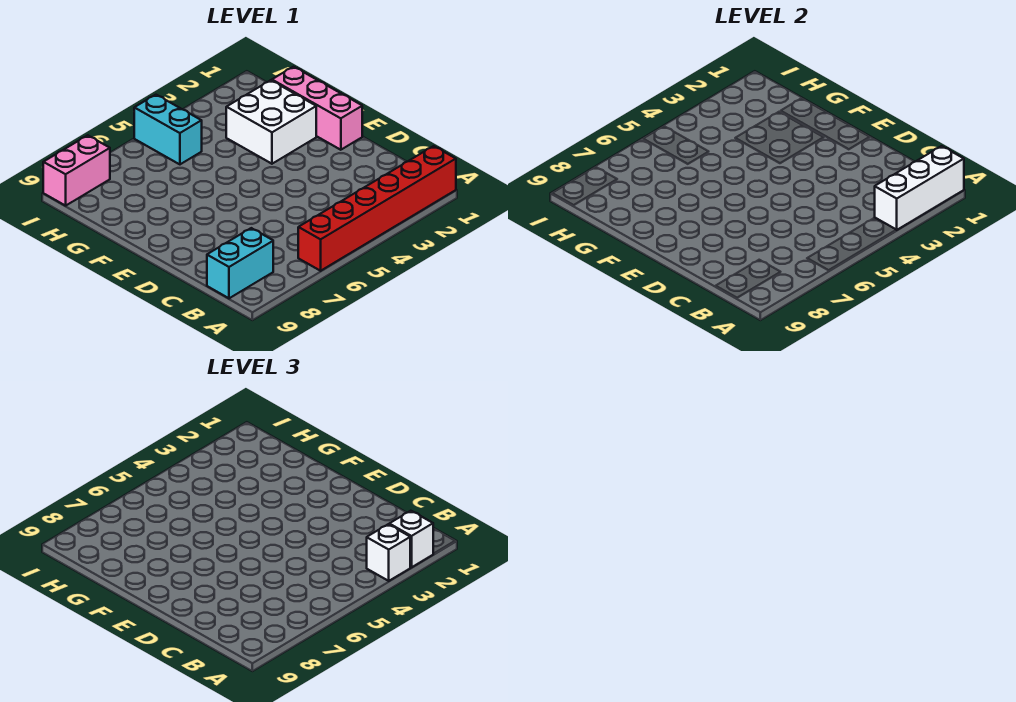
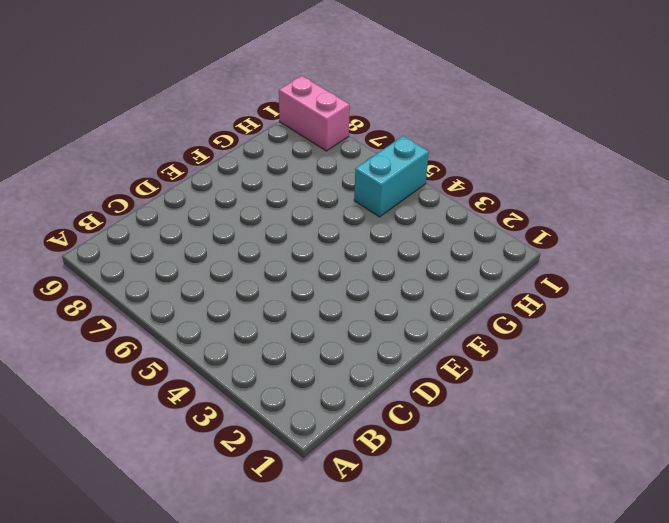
none -> red brick A1:A6 level 1
none -> cyan brick B8:B9 level 1

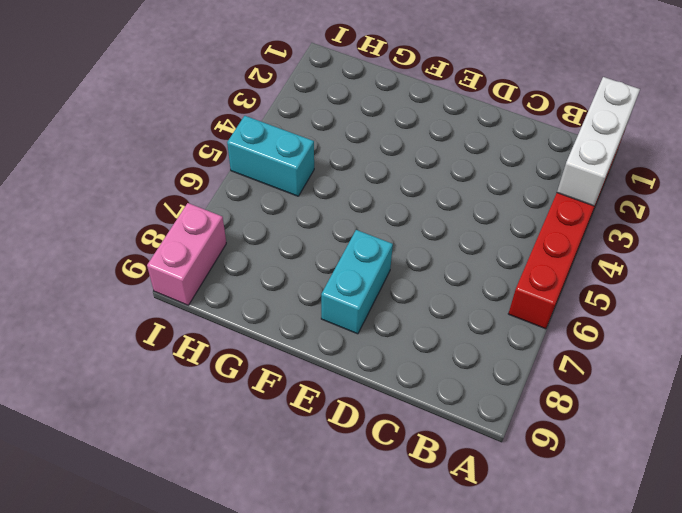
cyan brick E7:E8 level 1 -> cyan brick B8:B9 level 1
none -> pink brick E1:G1 level 1
none -> white brick F2:G3 level 1

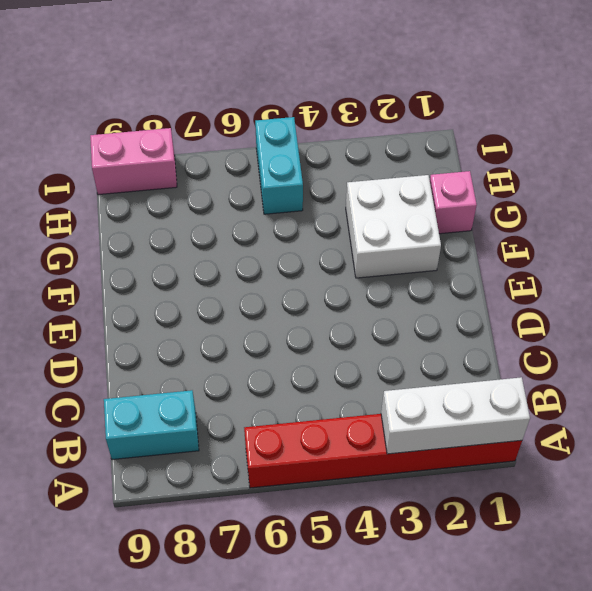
pink brick G1 level 1 -> pink brick E1:G1 level 1
none -> white brick A2 level 3
none -> white brick A3 level 3

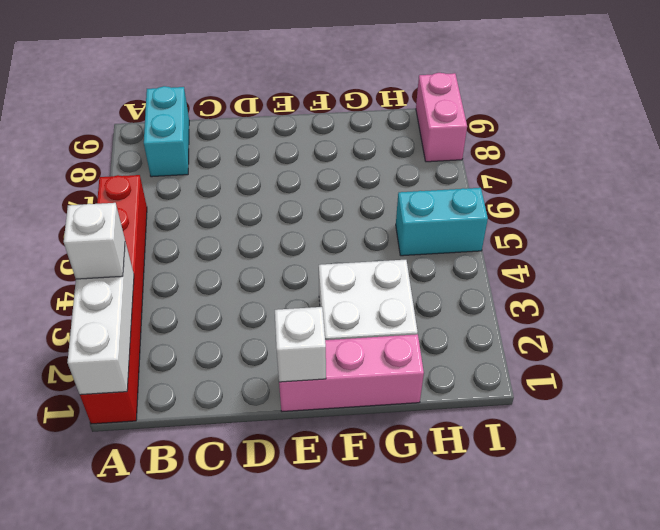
white brick E1 level 2 -> white brick A2 level 3

